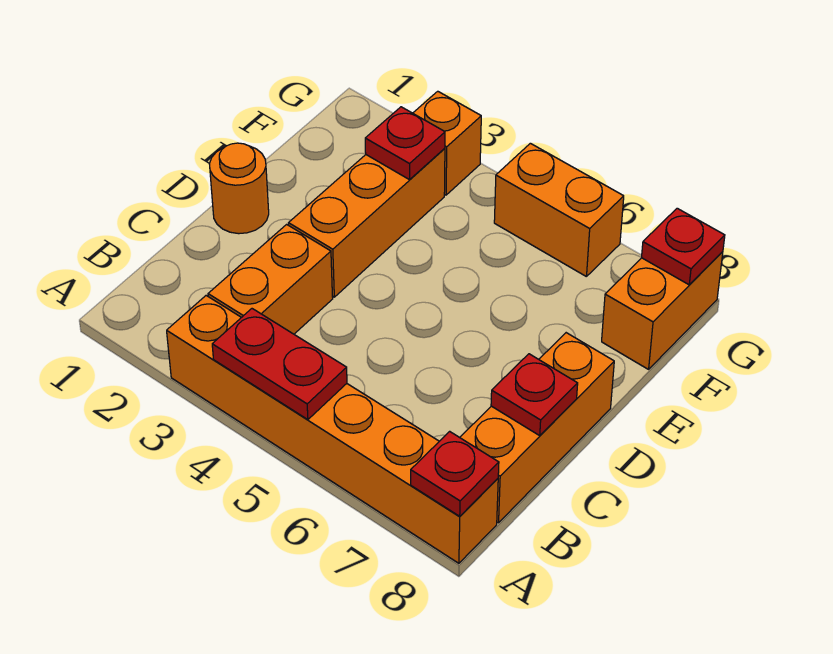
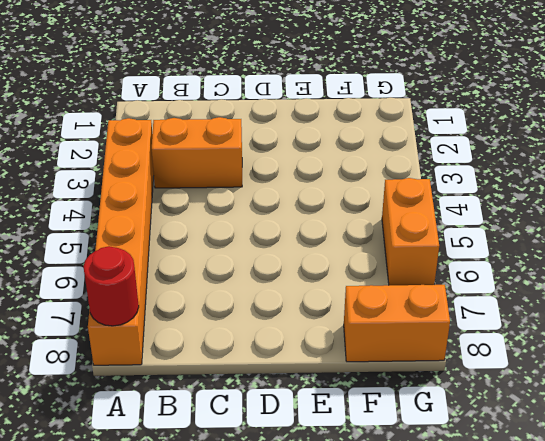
red round brick A8 level 2 -> red plate A8 level 2
none -> orange brick B8:D8 level 1
none -> orange round brick D1 level 1
none -> orange brick D3:F3 level 1

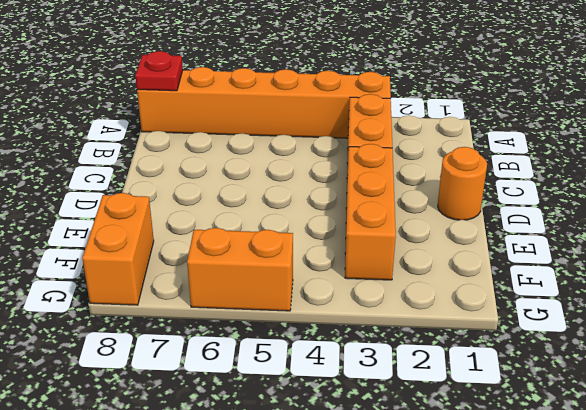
none -> orange brick B8:D8 level 1
none -> orange brick G3 level 1
none -> red plate A4:A5 level 2

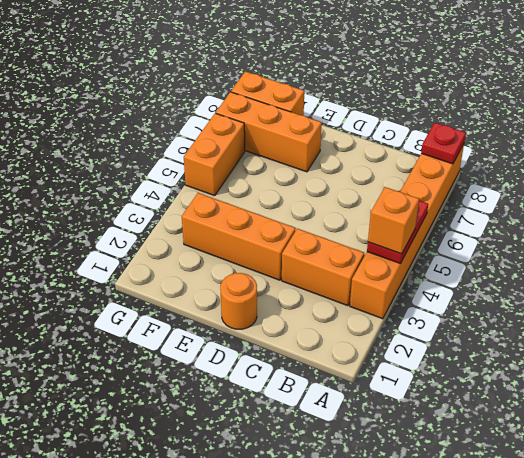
orange brick A4 level 3 -> orange brick G3 level 1
orange brick E7:G7 level 1 -> orange brick B8:D8 level 1
none -> red plate C8 level 2
none -> red plate F3 level 2
none -> red plate G8 level 2

